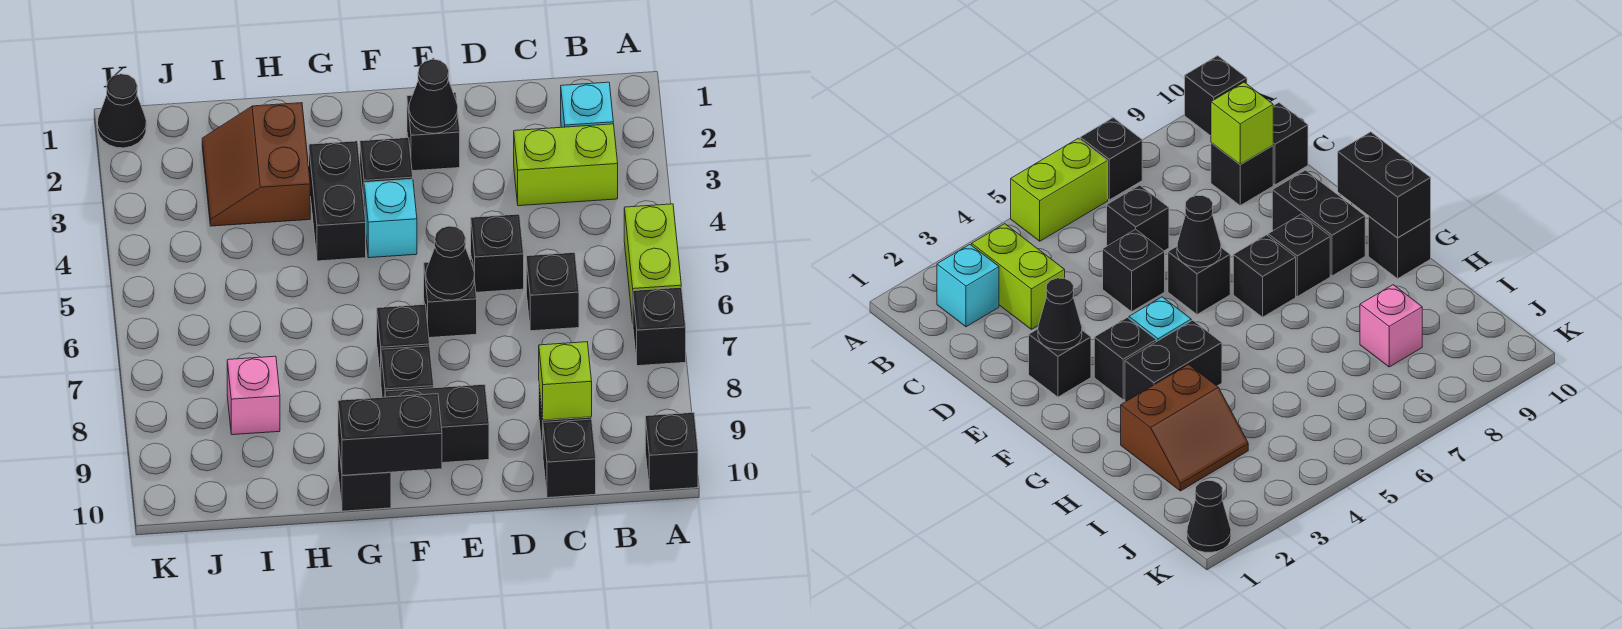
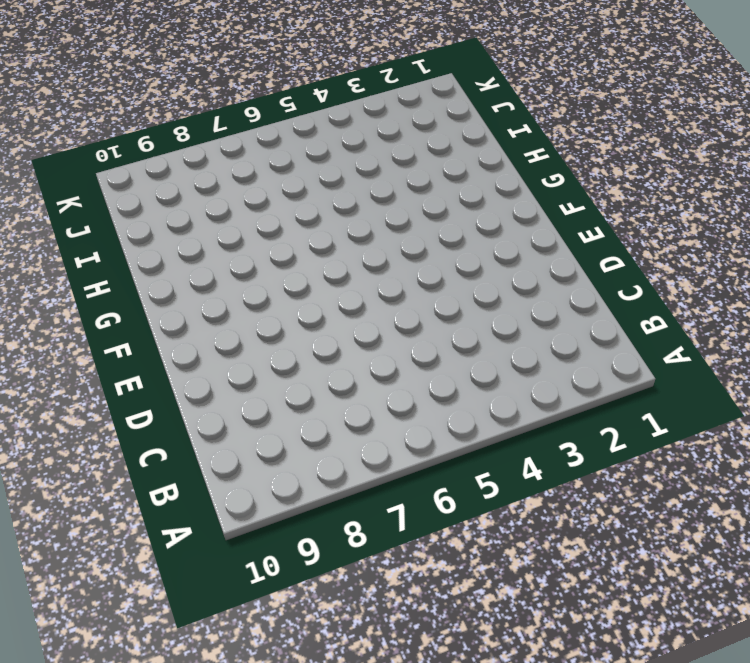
none -> lime brick A5:A6 level 1
none -> black brick A7 level 1
none -> black brick A10 level 1

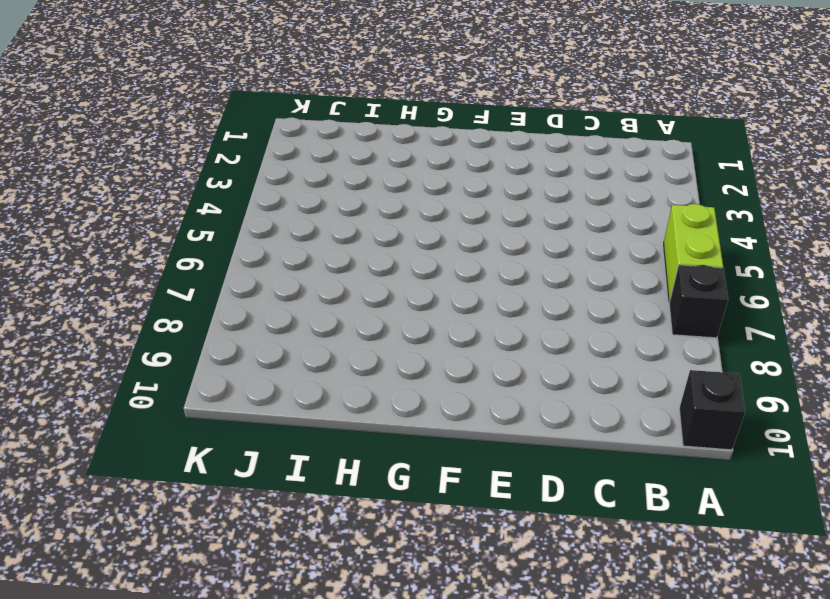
none -> cyan brick B2 level 1
none -> lime brick B3:C3 level 1
none -> black brick C6 level 1

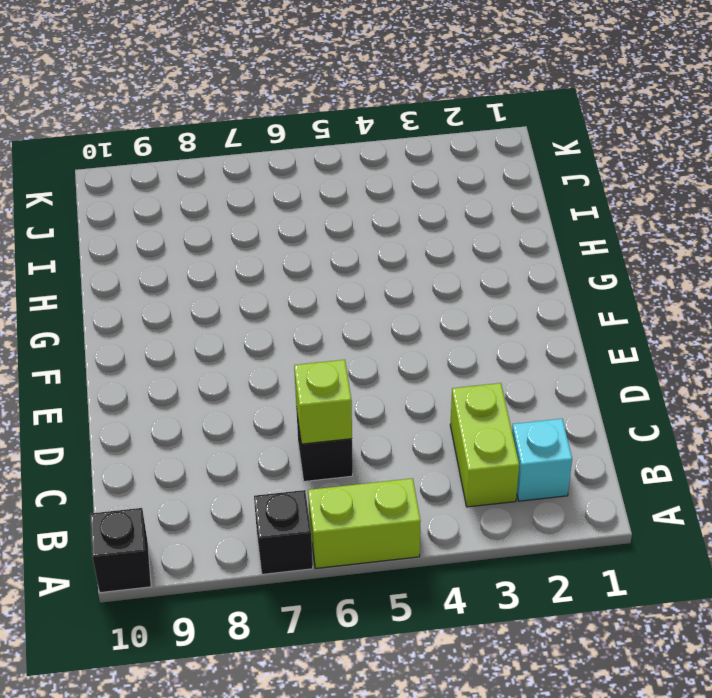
lime brick C6 level 2 -> lime brick C9 level 2
none -> black brick C9 level 1
none -> black brick C10 level 1
none -> black brick D5 level 1

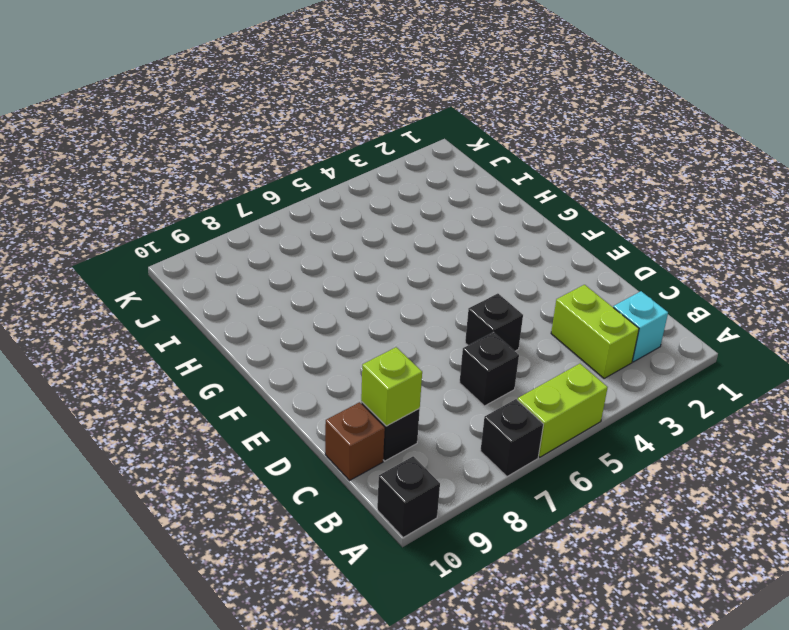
brown brick C10 level 1 -> black brick C10 level 1
none -> black brick E2 level 1
none -> black brick E6 level 1
none -> black brick E9:F9 level 1

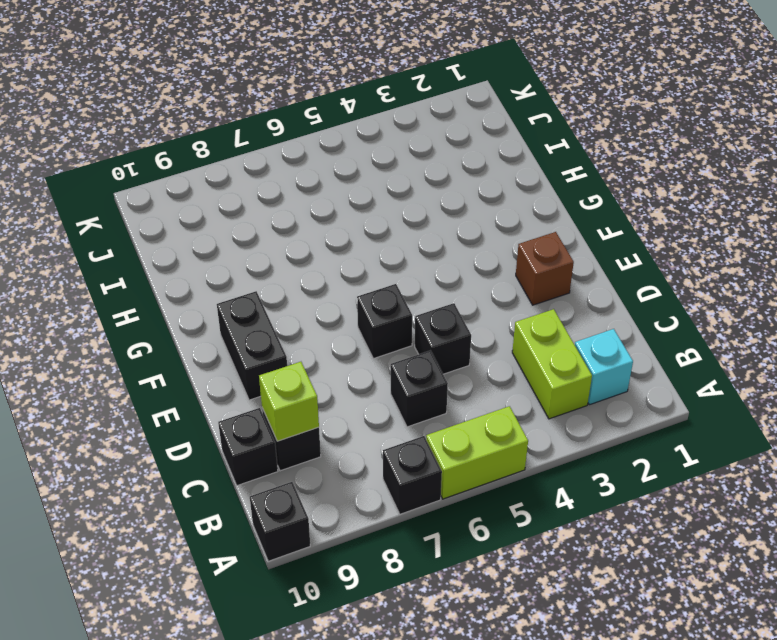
brown brick E2 level 1 -> black brick E2 level 1
none -> black brick F3 level 1
none -> cyan brick F4 level 1
none -> black brick F7 level 1

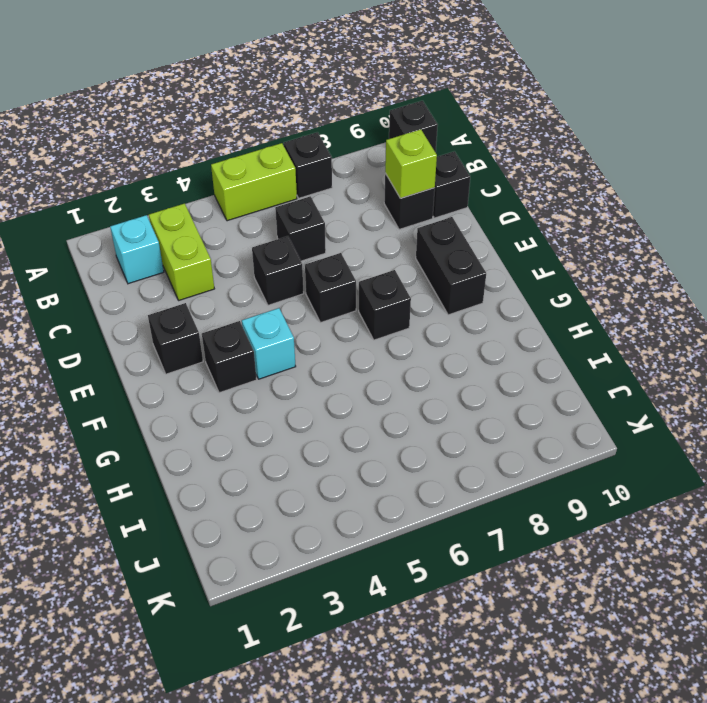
none -> black brick F8 level 1
none -> black brick G3:G4 level 1
none -> black brick G10 level 1

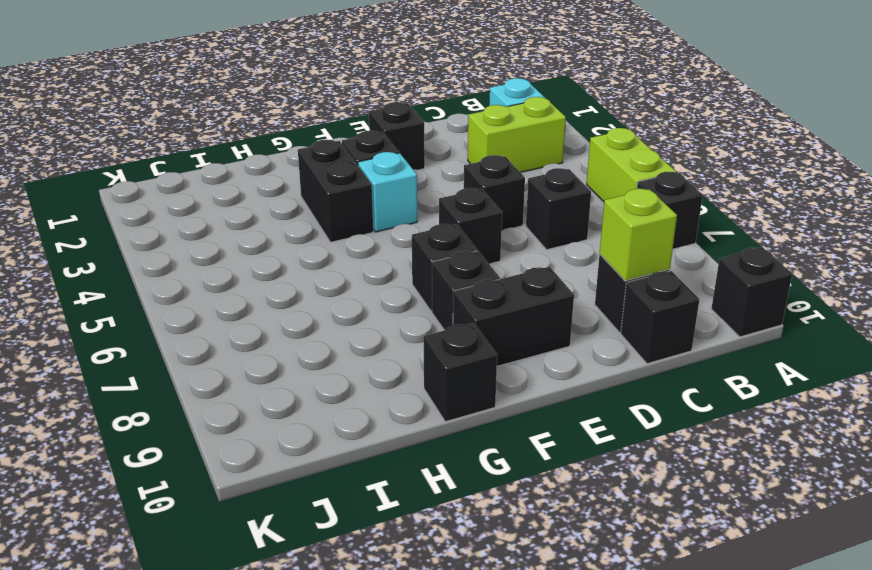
none -> brown slope H2:I3 level 1 top H
none -> pink brick I8 level 1
none -> black cone K1 level 1

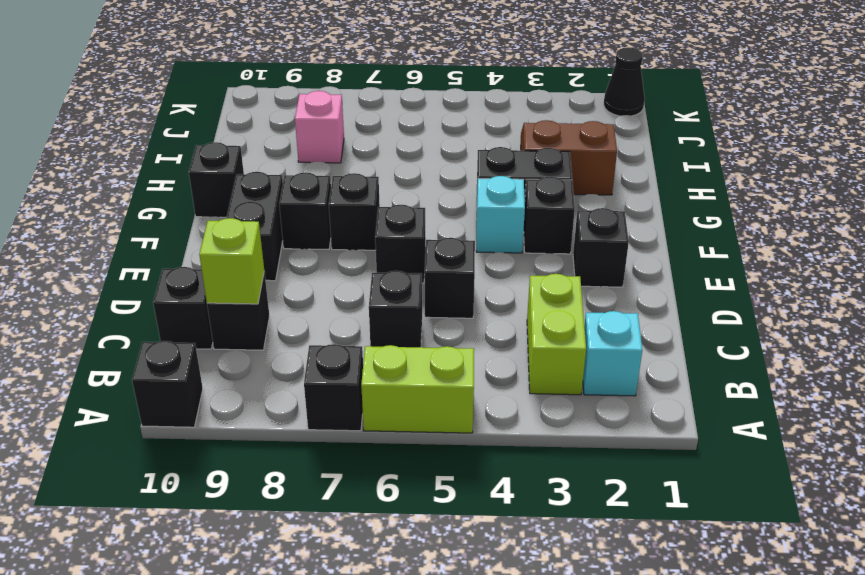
none -> black cone E2 level 2
none -> black cone E6 level 2
none -> black brick F10:G10 level 2

